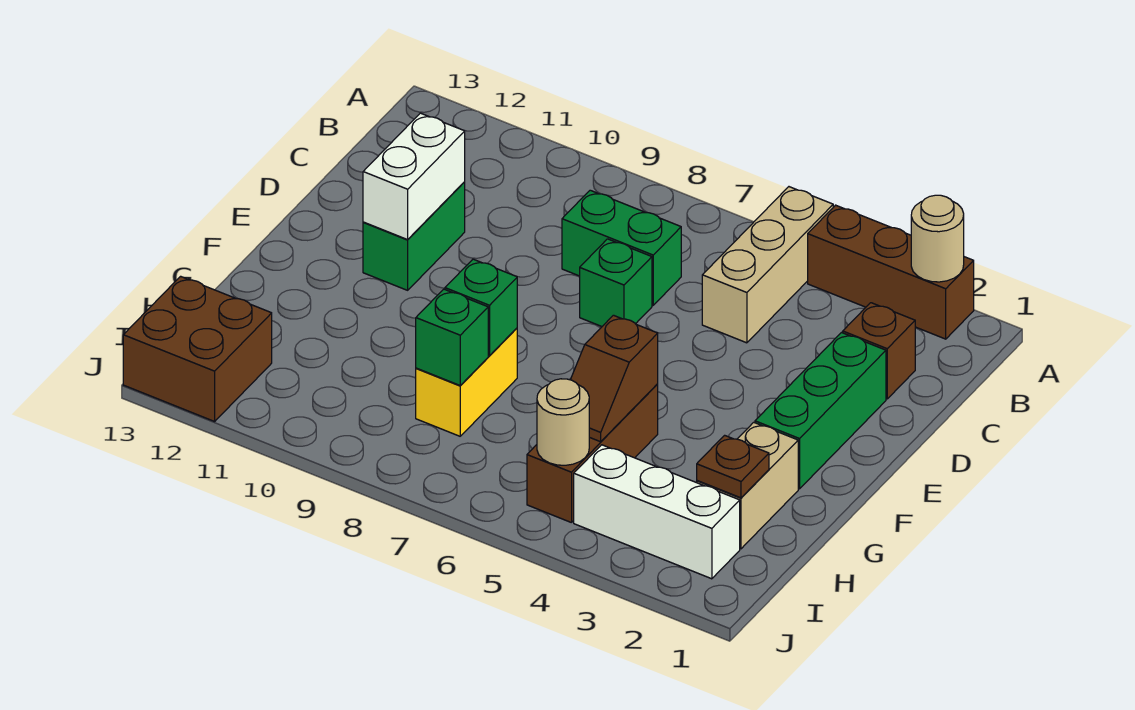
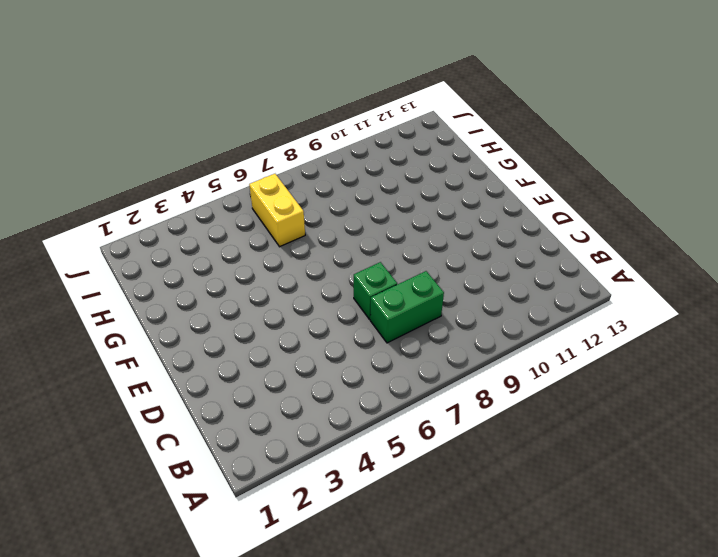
yellow brick H6:I6 level 1 -> yellow brick G8:H8 level 1
none -> brown brick A2:A4 level 1
none -> tan brick A5:C5 level 1
none -> brown brick C2 level 1

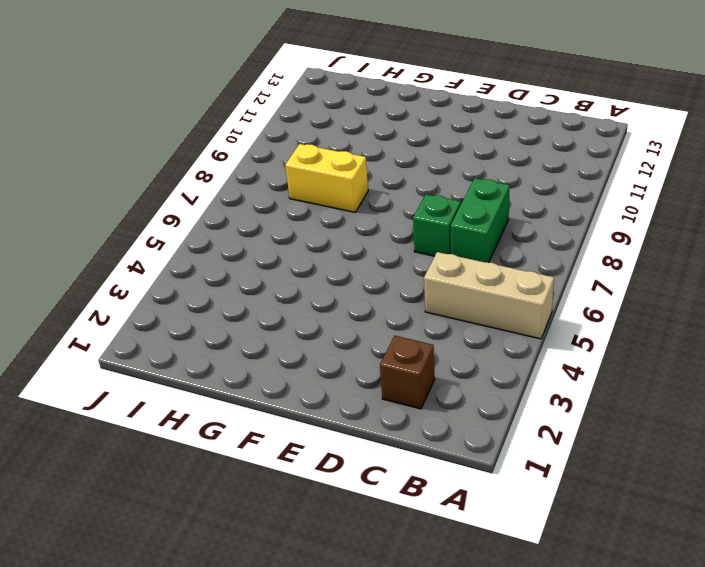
none -> brown brick A2:A4 level 1
none -> green brick D2:F2 level 1
none -> green brick D11:E11 level 1

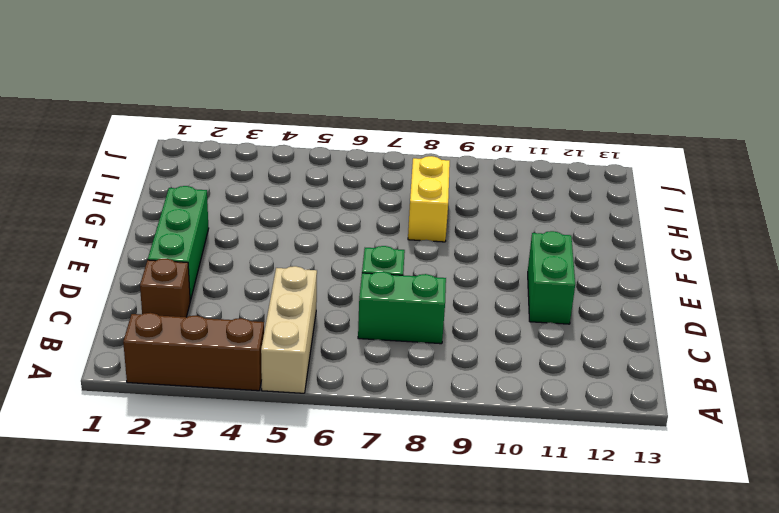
none -> tan brick G2:H2 level 1
none -> brown brick G5:I5 level 1
none -> white brick I2:I4 level 1

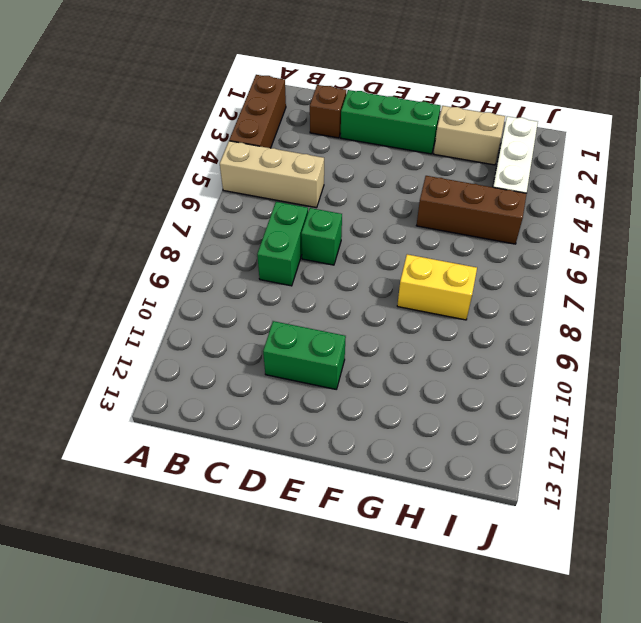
none -> brown brick I12:J13 level 1
none -> tan round brick A2 level 2
none -> white brick D11:E11 level 2

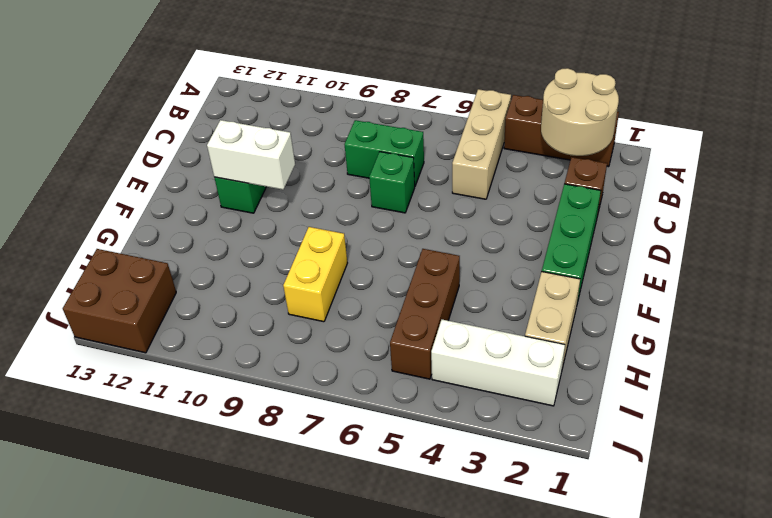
tan round brick A2:B3 level 2 -> tan round brick A2 level 2
white brick E10:E11 level 2 -> white brick D11:E11 level 2
none -> brown slope G5:H5 level 2 top G
none -> green brick G8 level 2
none -> brown plate H2 level 2

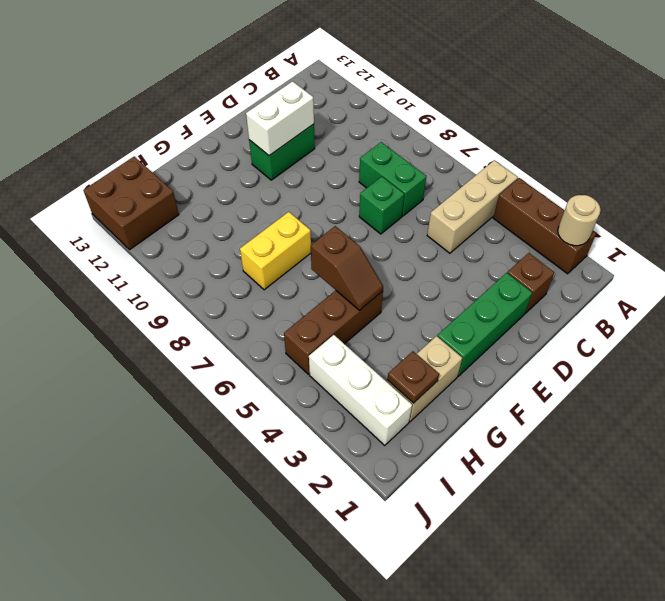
brown slope G5:G6 level 2 top 6 -> brown slope G5:H5 level 2 top G
none -> green brick G8 level 2
none -> green brick H8 level 2
none -> tan round brick I5 level 2

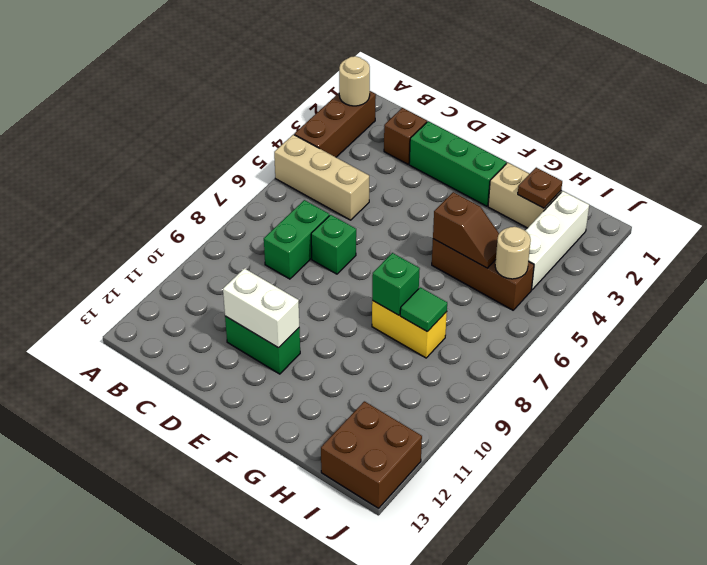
green tile H8 level 2 -> green brick H8 level 2

